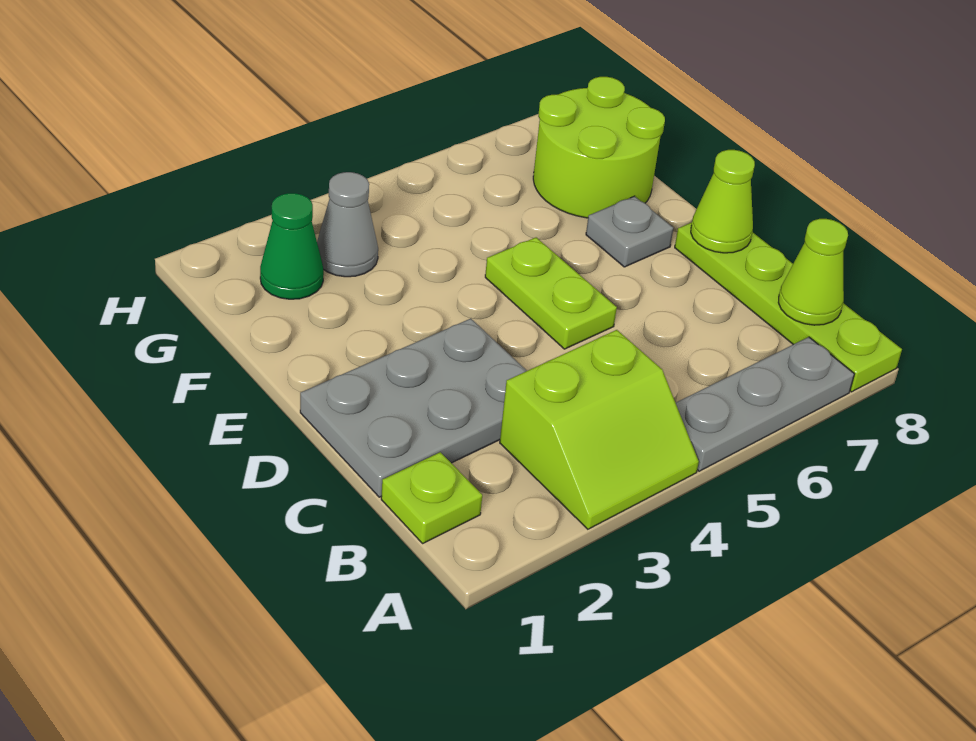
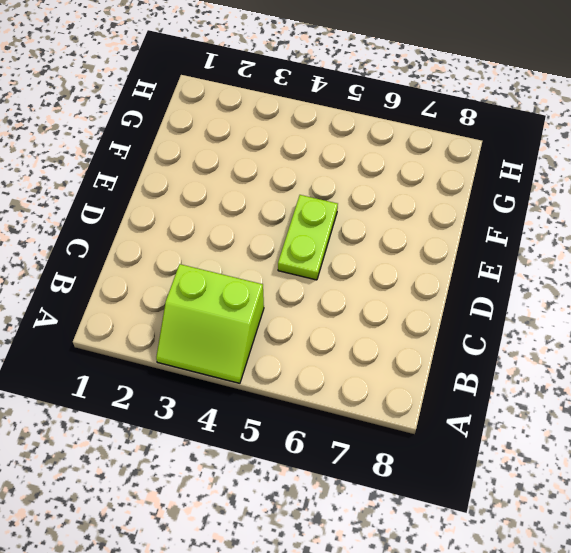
none -> grey plate A5:A7 level 1
none -> lime plate A8:D8 level 1
none -> lime plate B1 level 1

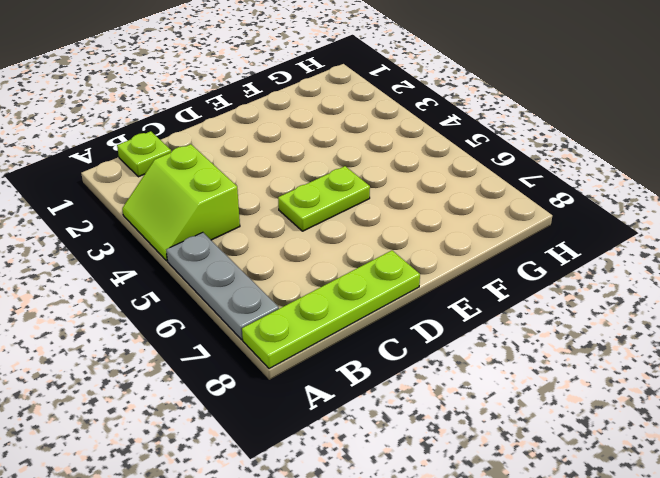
none -> grey plate C1:D3 level 1
none -> grey plate E7 level 1
none -> lime round brick F7:G8 level 1

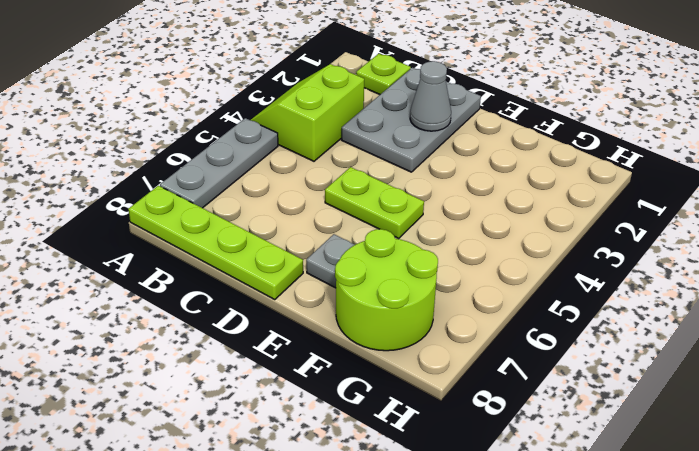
grey cone D2 level 2 -> grey cone G3 level 1
none -> green cone G2 level 1
none -> lime cone B8 level 2
none -> lime cone D8 level 2

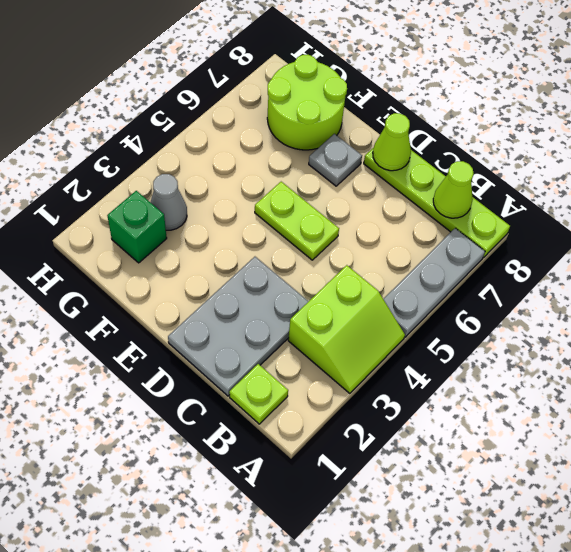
green brick G2 level 1 -> green cone G2 level 1

